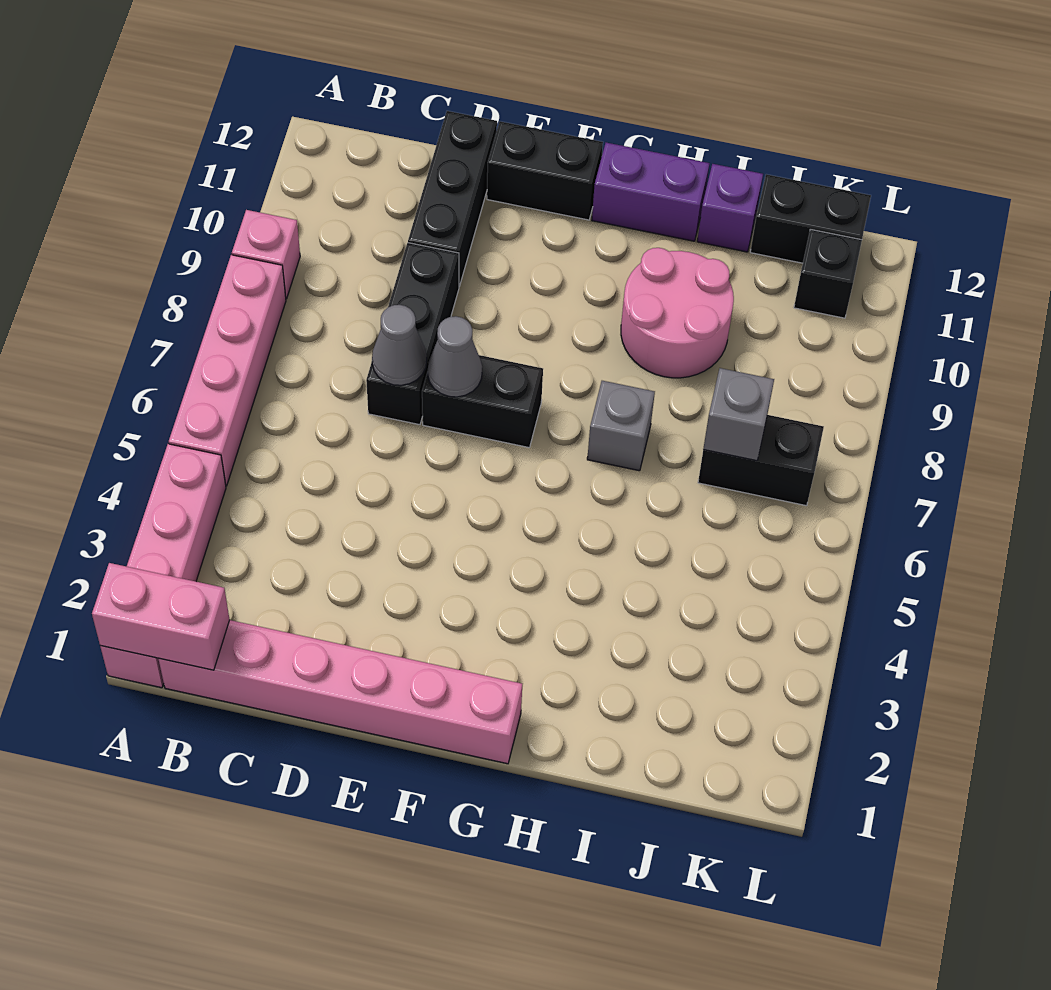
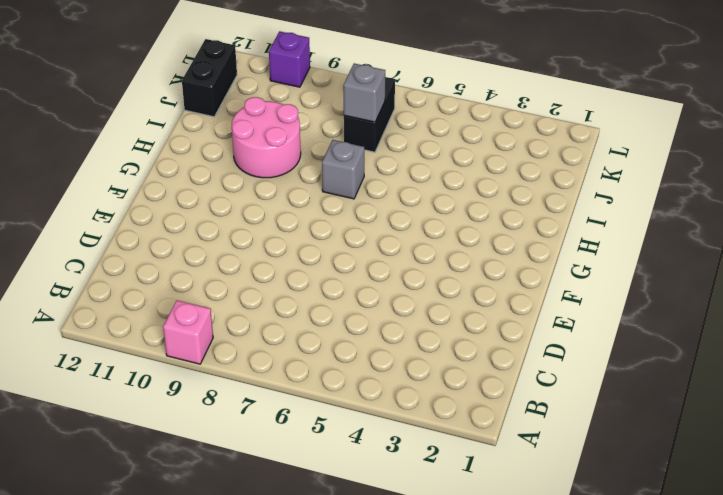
purple brick L10 level 1 -> purple brick I12 level 1
none -> pink brick A1:A4 level 1
none -> pink brick A5:A8 level 1
none -> pink brick B1:G1 level 1

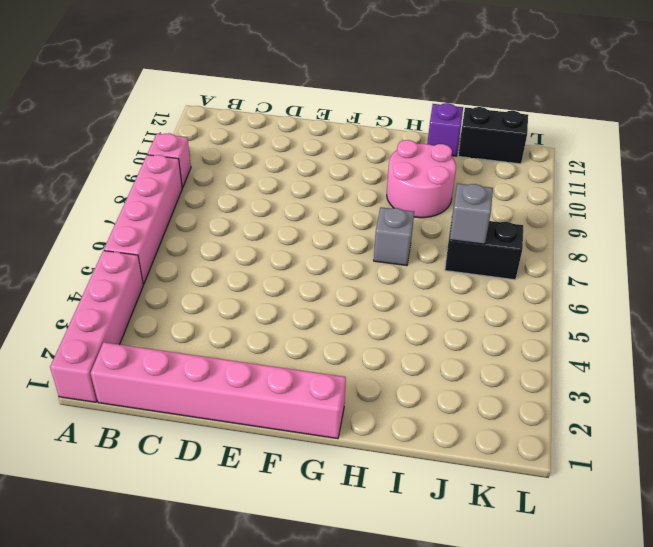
none -> black brick D7:D9 level 1
none -> black brick D10:D12 level 1
none -> black brick E7:F7 level 1

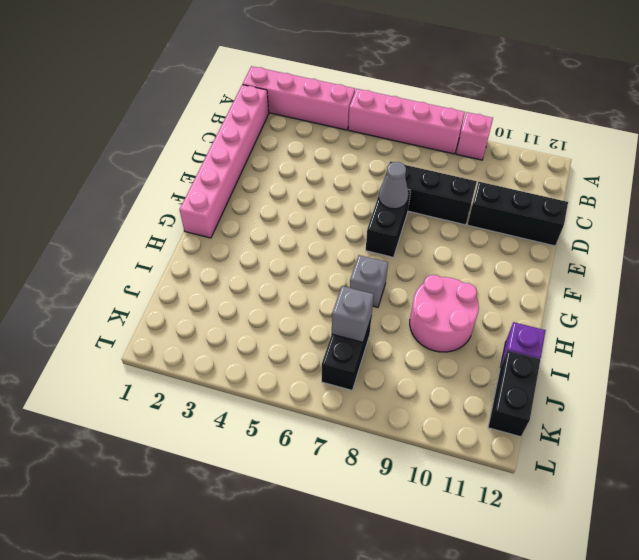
none -> black brick E12:F12 level 1
none -> purple brick G12:H12 level 1
none -> black brick K11 level 1

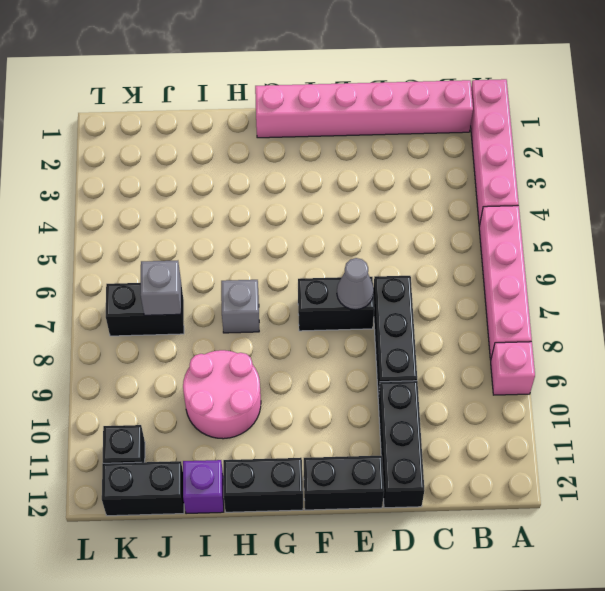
black brick G12:H12 level 1 -> purple brick G12:H12 level 1
none -> pink brick A1:B1 level 2
none -> grey cone D7 level 2

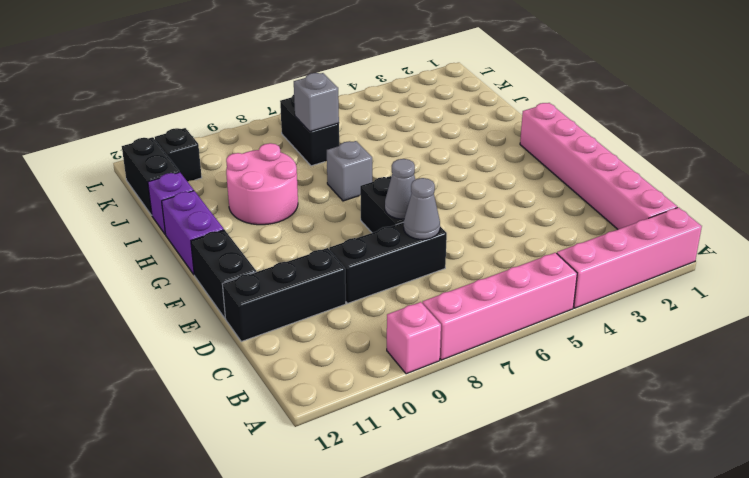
none -> pink brick A1:B1 level 2

